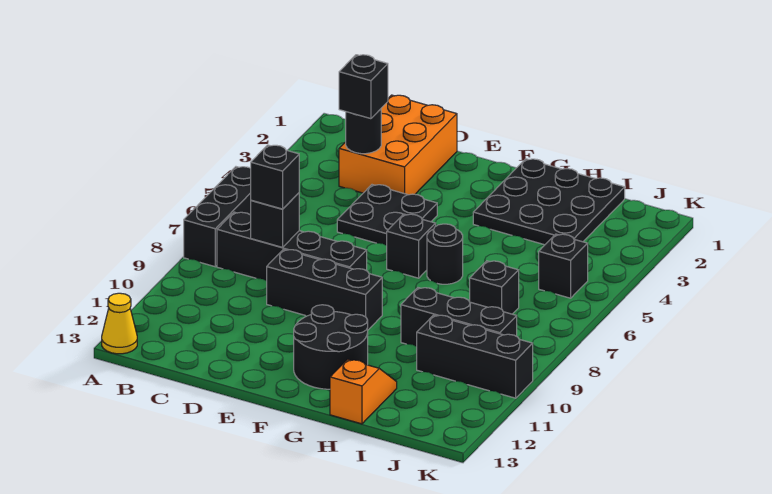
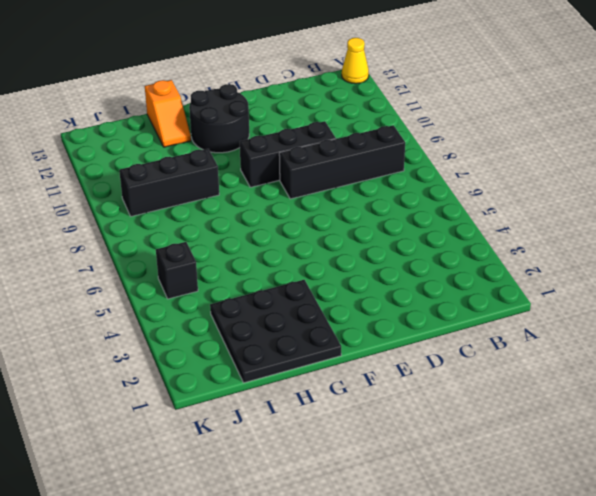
none -> black brick A6:A8 level 1
none -> orange brick C1:D3 level 1
none -> black plate D4:E5 level 1

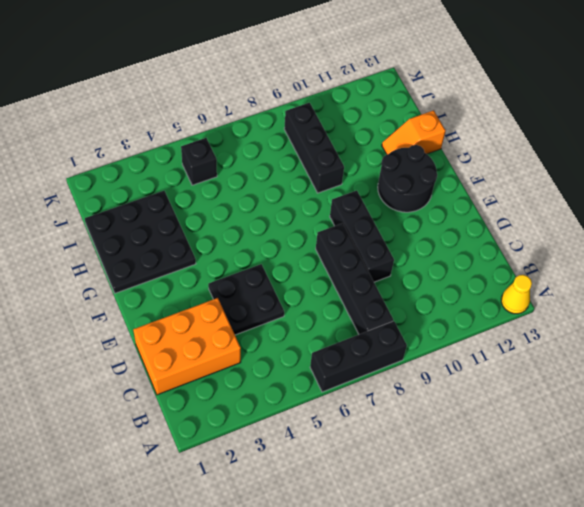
none -> black brick F6 level 1
none -> black round brick G6 level 1
none -> black brick I7 level 1

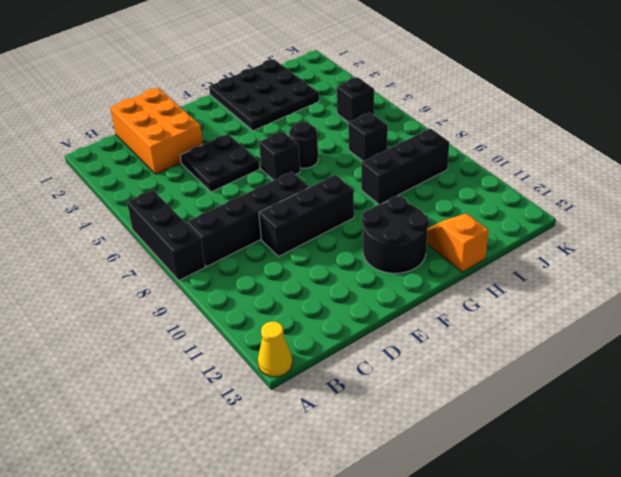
none -> black brick I10:K10 level 1
none -> black round brick C3 level 2
none -> black brick C8 level 2

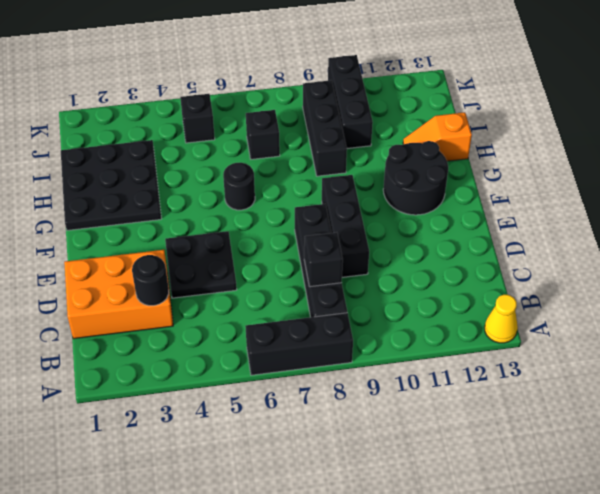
none -> black brick F6 level 1
none -> black brick C3 level 3
none -> black brick C8 level 3

